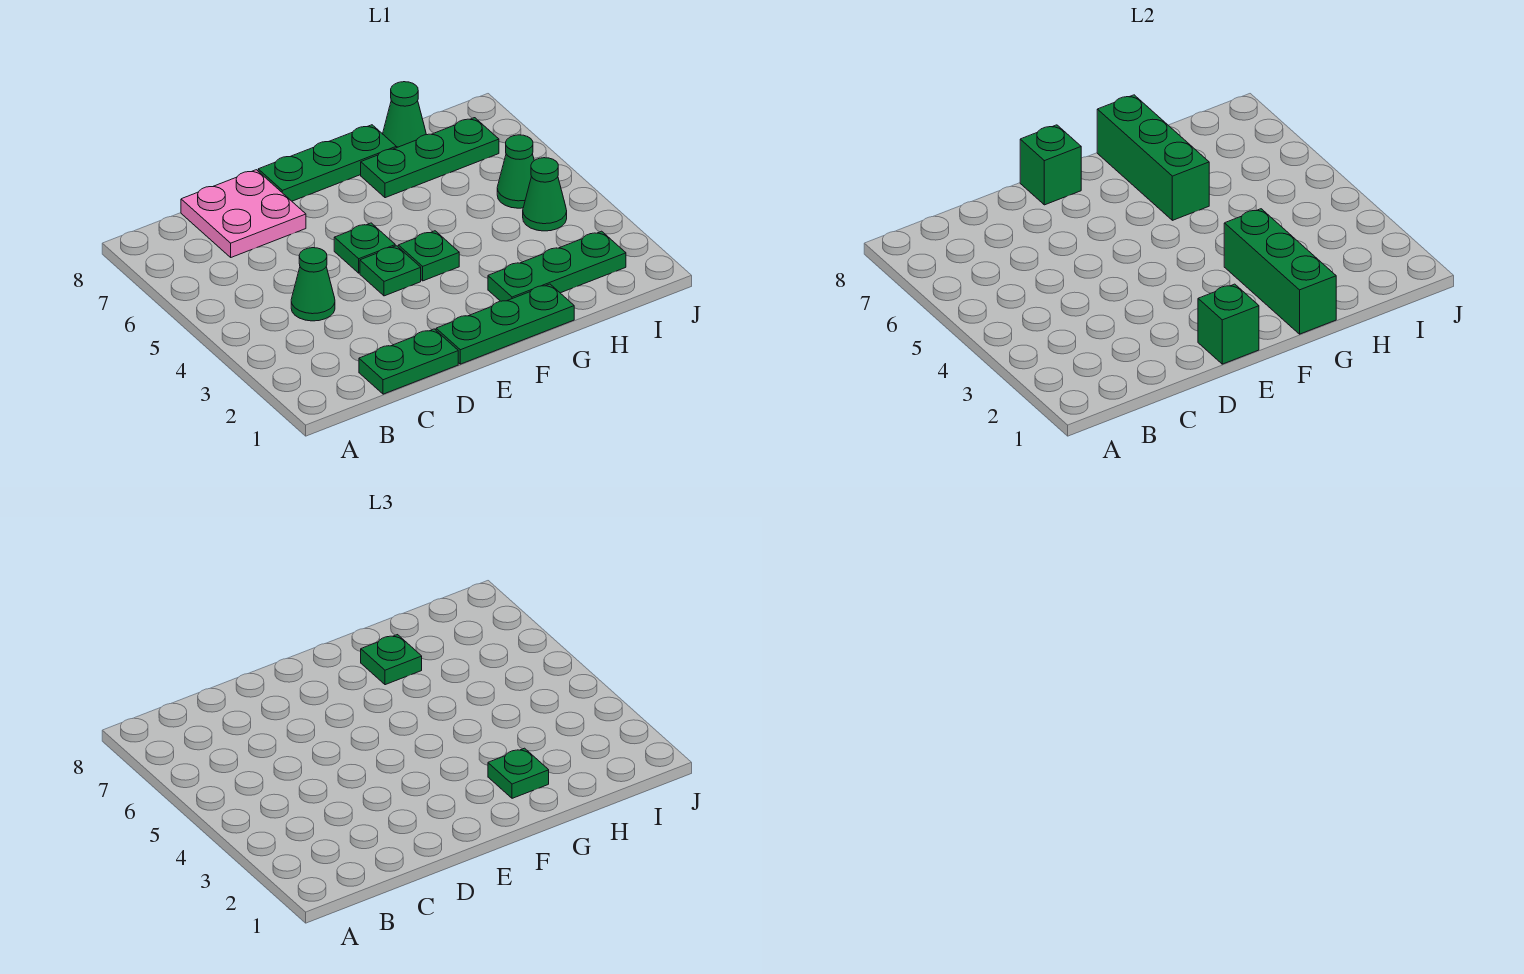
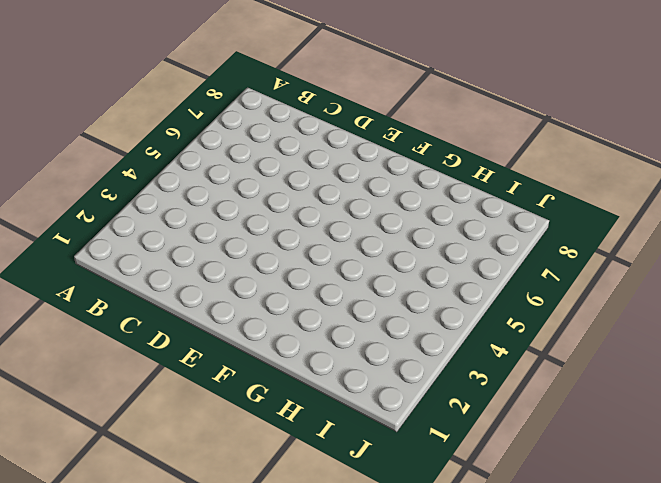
none -> green plate C1:D1 level 1
none -> green cone C4 level 1
none -> pink plate C7:D8 level 1

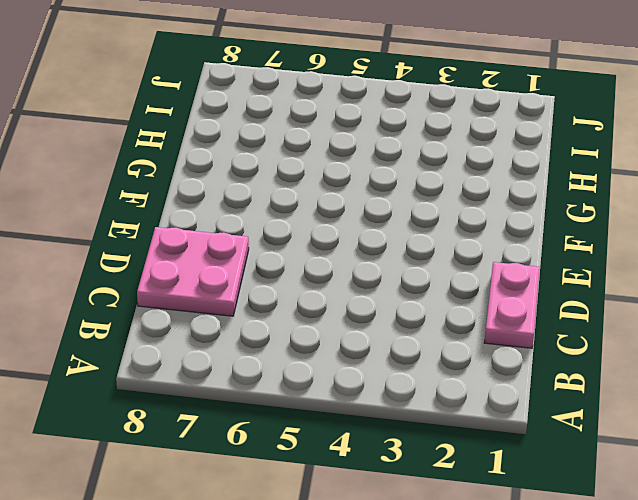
pink plate C1:D1 level 1 -> green plate C1:D1 level 1
none -> green cone C4 level 1
none -> green plate E1:G1 level 1
none -> green plate E4 level 1

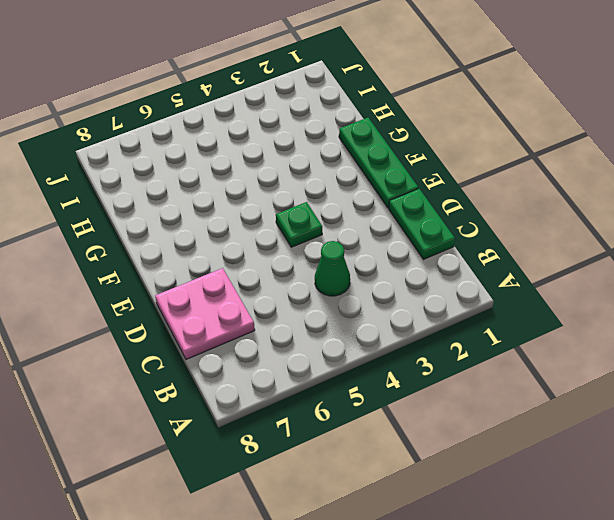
none -> green plate E5 level 1
none -> green plate E8:G8 level 1
none -> green plate F4 level 1

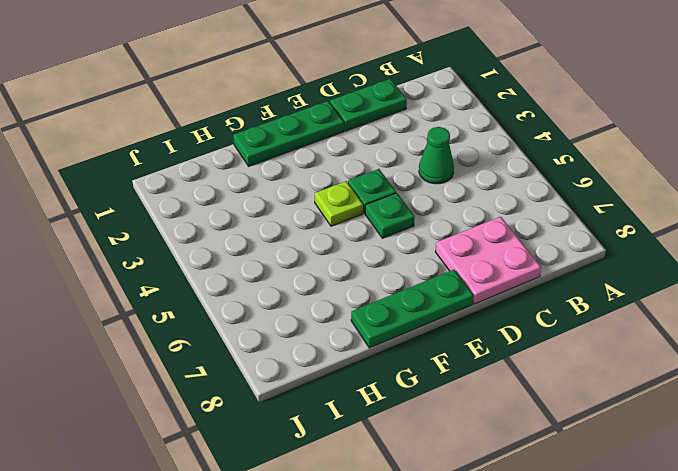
lime plate F4 level 1 -> green plate F4 level 1
none -> green plate G2:I2 level 1
none -> green plate G7:I7 level 1
none -> green cone H8 level 1

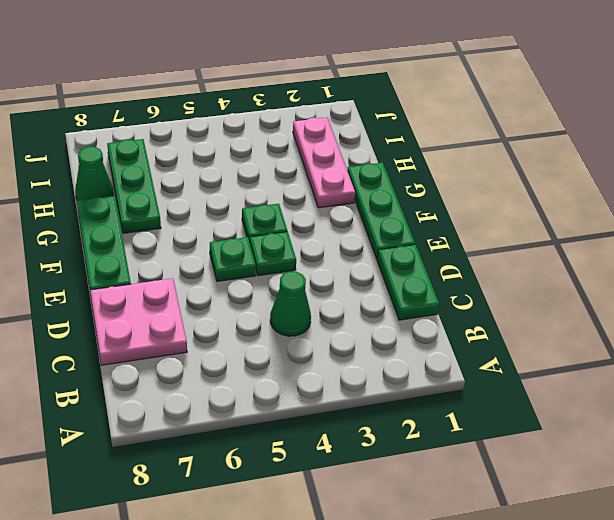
pink plate G2:I2 level 1 -> green plate G2:I2 level 1
none -> green cone I4 level 1
none -> green cone I5 level 1
none -> green brick E1 level 2

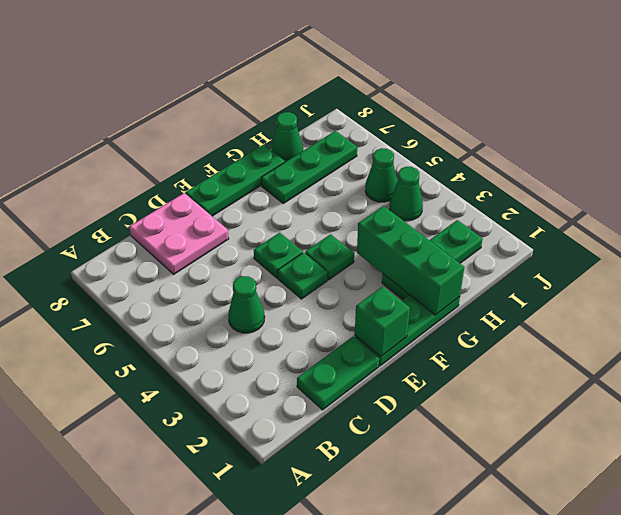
none -> green brick E8 level 2
none -> green brick G6:G8 level 2
none -> green plate G2 level 3

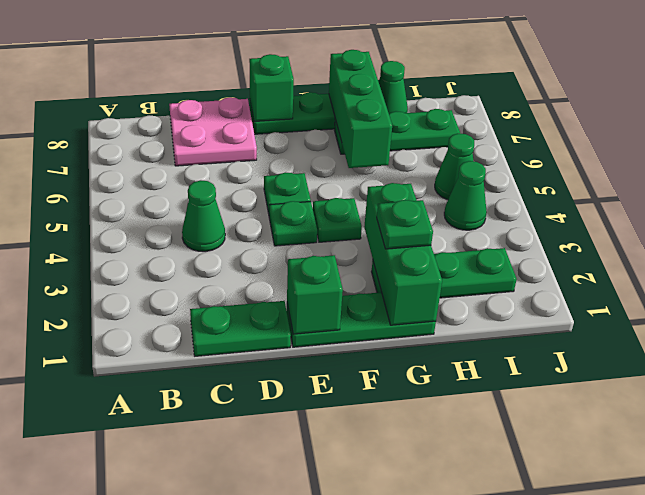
none -> green plate G7 level 3

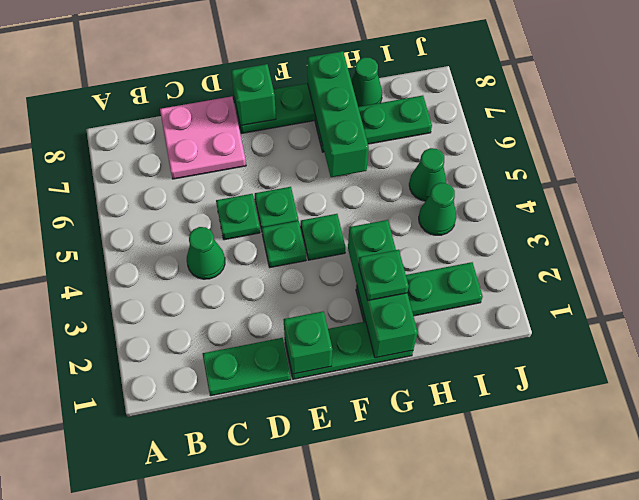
green plate D5 level 1 -> green plate G7 level 3

